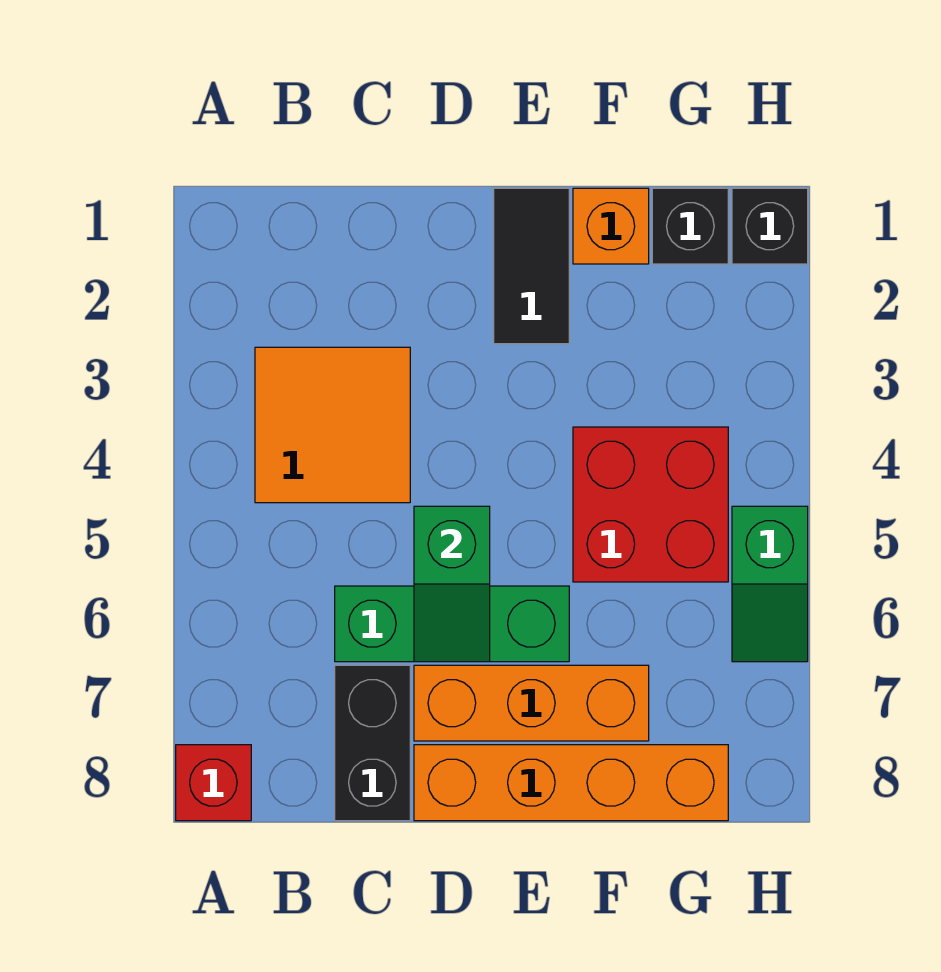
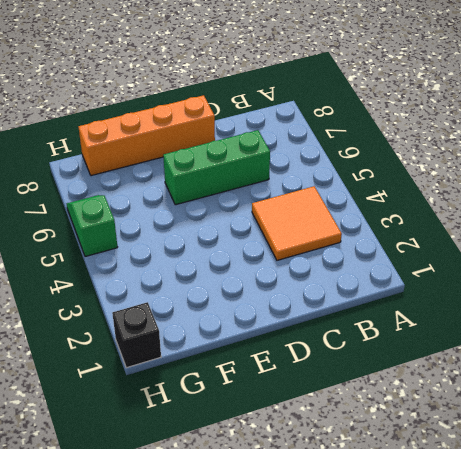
none -> red brick A8 level 1
none -> black brick C7:C8 level 1
none -> orange brick D7:F7 level 1

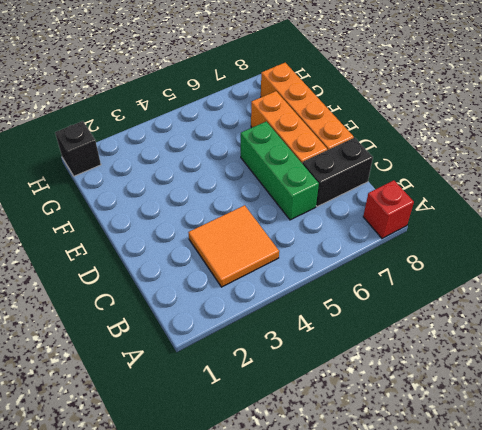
none -> black tile E1:E2 level 1
none -> orange brick F1 level 1
none -> red brick F4:G5 level 1

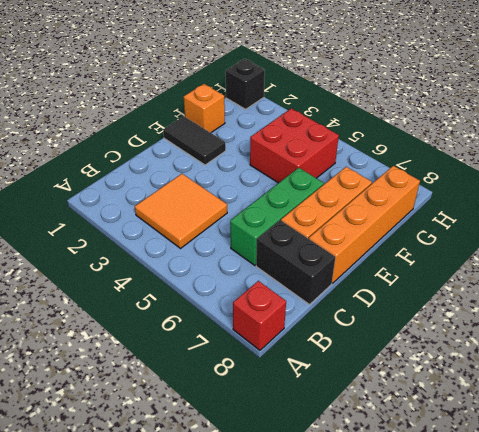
none -> black brick G1 level 1
none -> green slope H5:H6 level 1 top 5
none -> green slope D5:D6 level 2 top 5

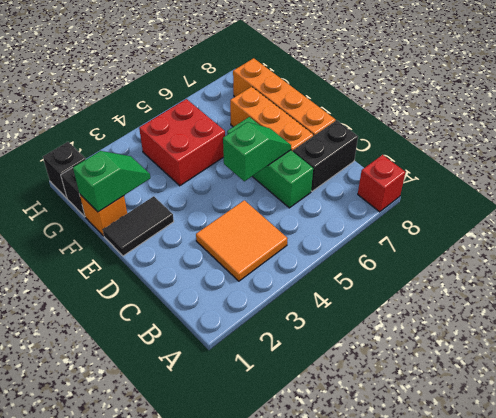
green slope F1:F2 level 2 top 1 -> green slope H5:H6 level 1 top 5

